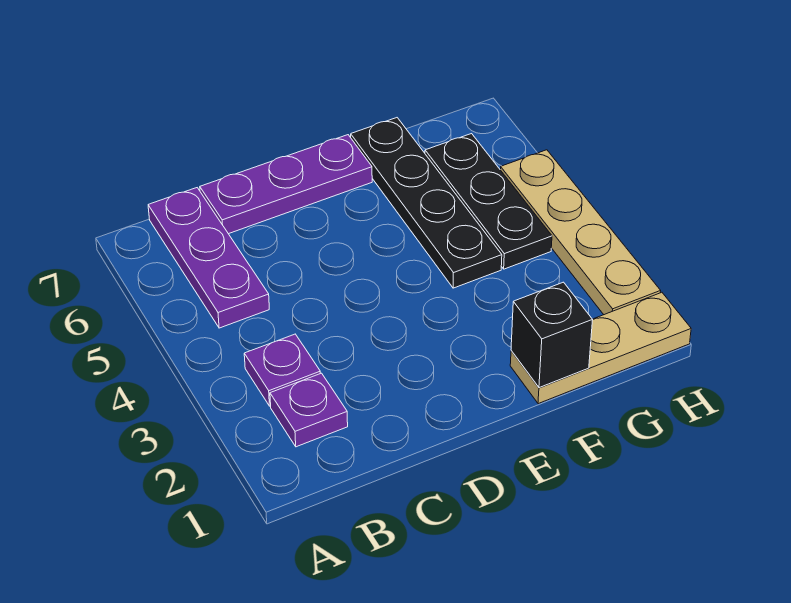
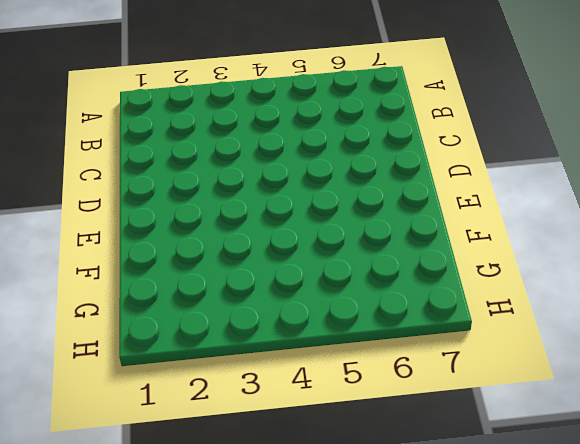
none -> purple plate B2 level 1
none -> purple plate B3 level 1

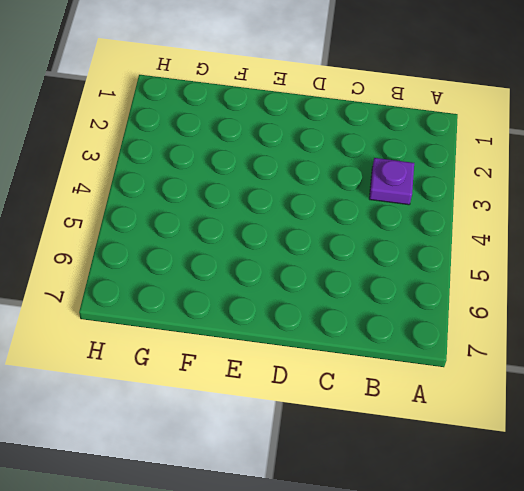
none -> purple plate B2 level 1
none -> purple plate B5:B7 level 1

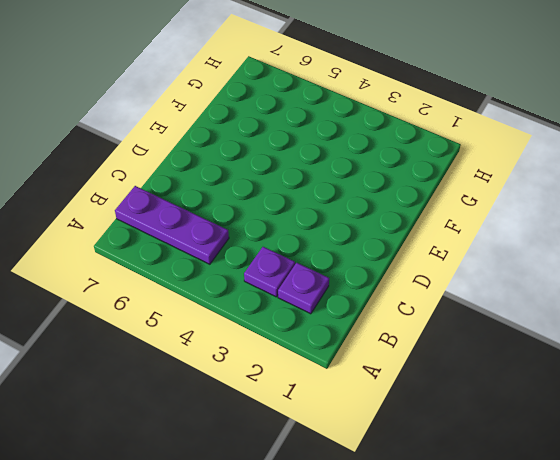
none -> purple plate C7:E7 level 1
none -> tan plate F1:H1 level 1

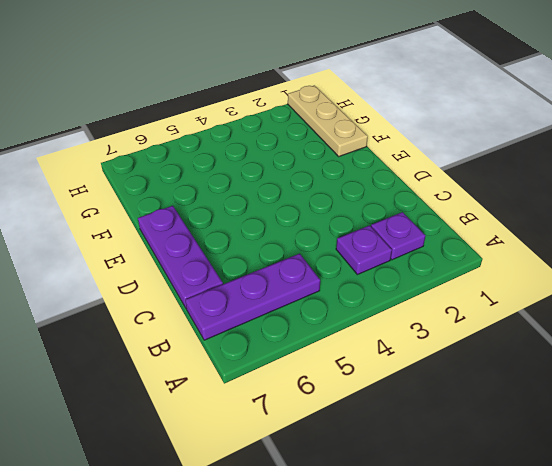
none -> black plate F4:F7 level 1
none -> black plate G4:G6 level 1

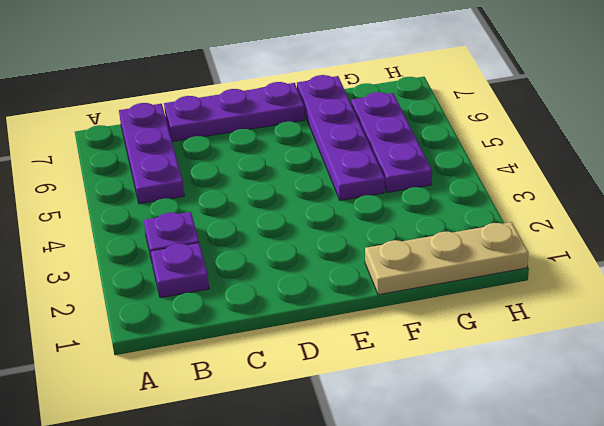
purple plate F4:F7 level 1 -> black plate F4:F7 level 1
purple plate G4:G6 level 1 -> black plate G4:G6 level 1
none -> tan plate H2:H5 level 1
none -> black brick F1 level 2

